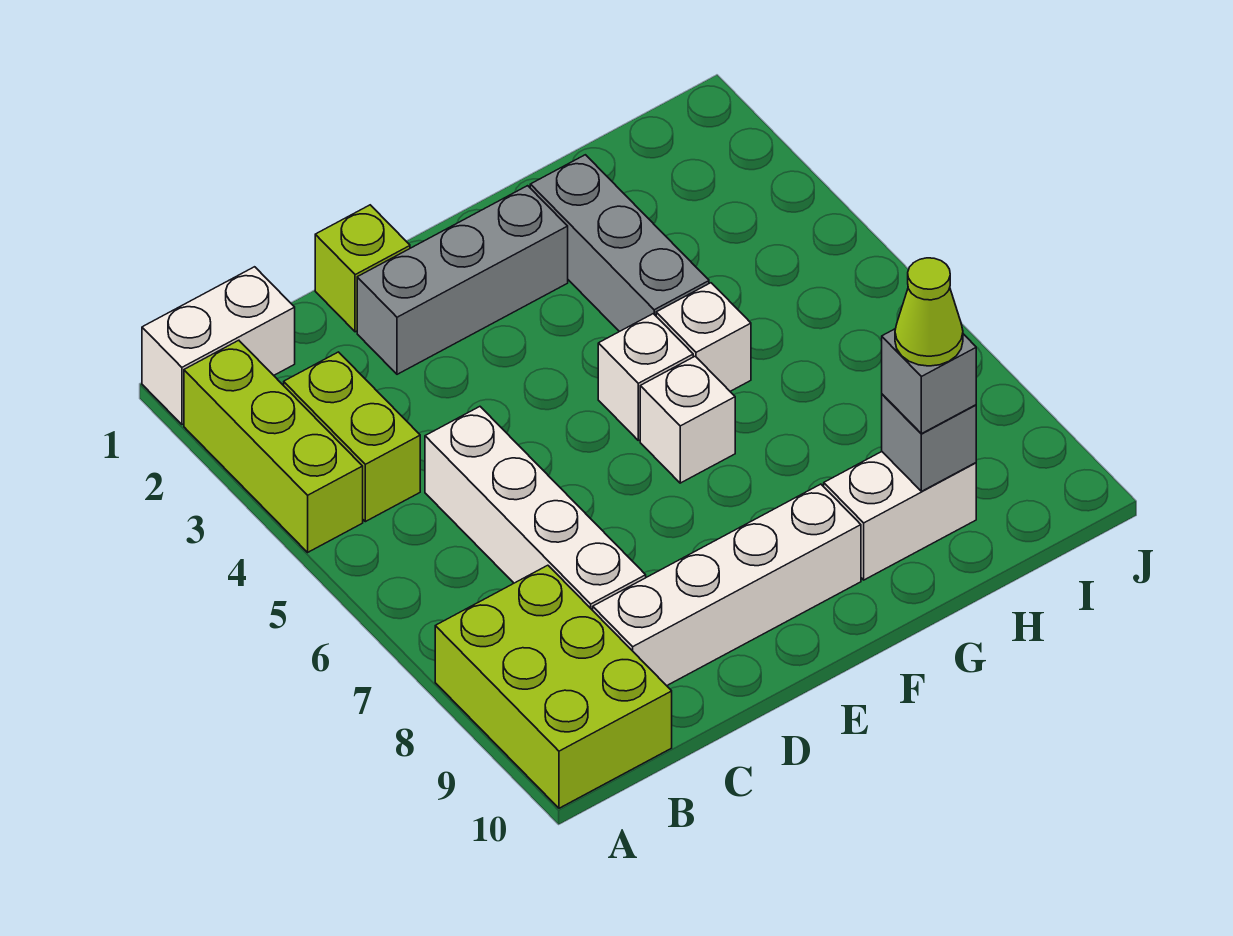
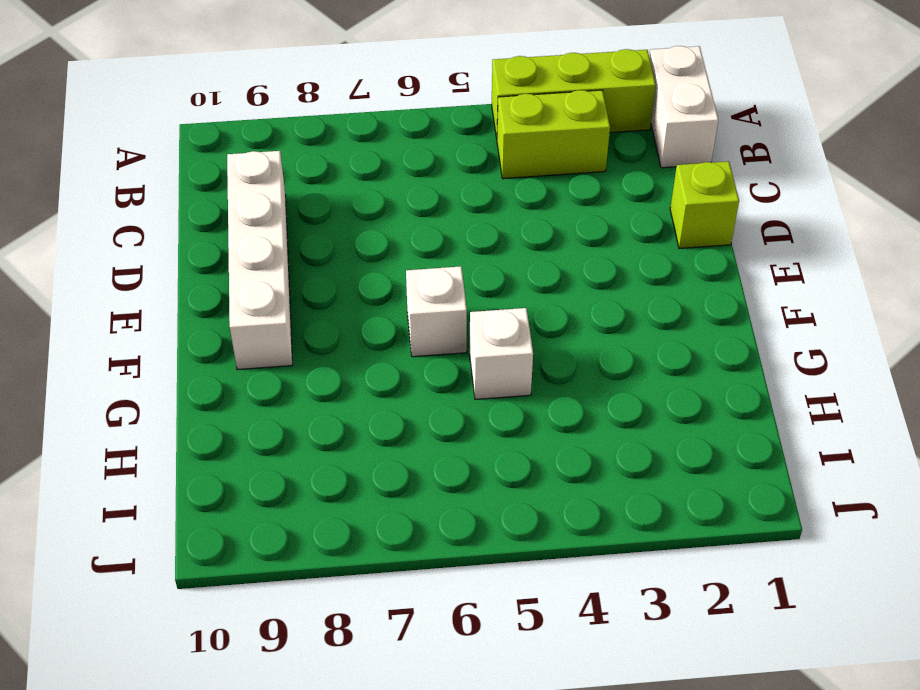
none -> lime brick A8:B10 level 1
none -> white brick C5:C8 level 1
none -> grey brick D2:F2 level 1

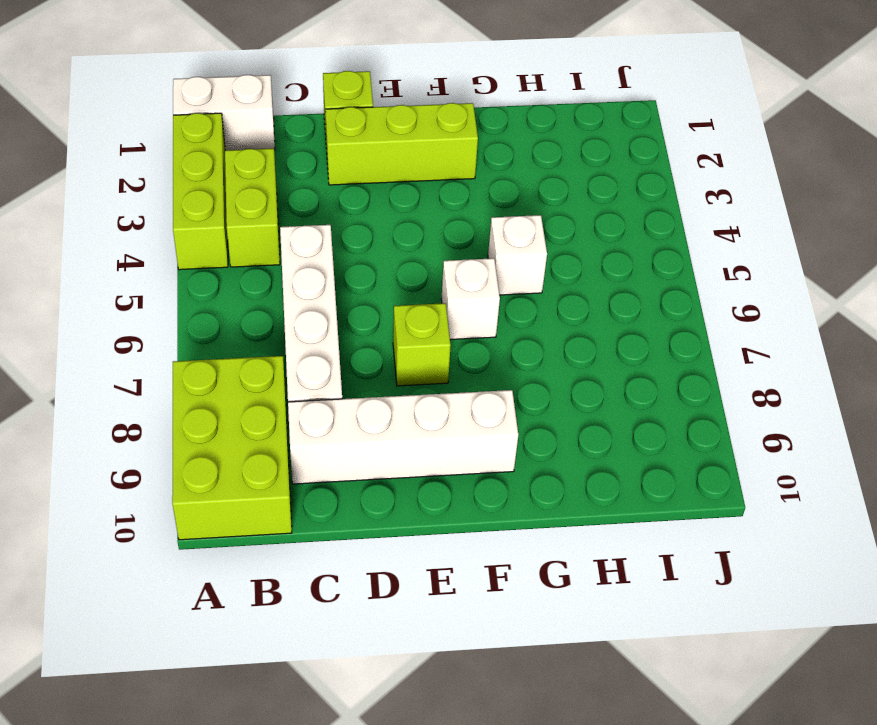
lime brick D2:F2 level 1 -> grey brick D2:F2 level 1
lime brick E7 level 1 -> none
none -> white brick F5 level 1
none -> grey brick G2:G4 level 1
none -> white brick G9:H9 level 1

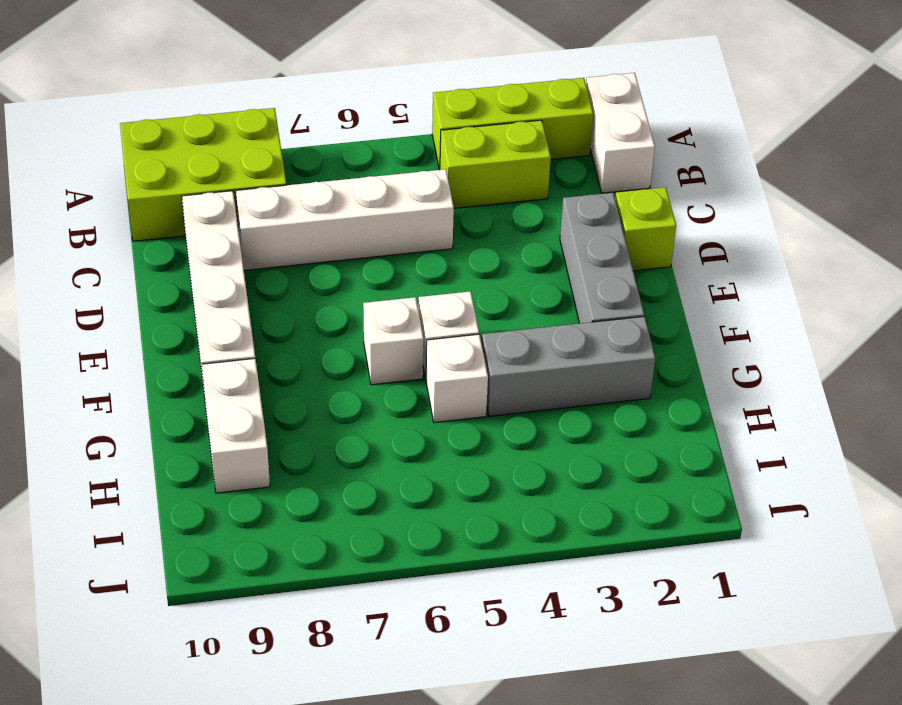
none -> grey brick H9 level 2
none -> grey brick H9 level 3
none -> lime cone H9 level 4

